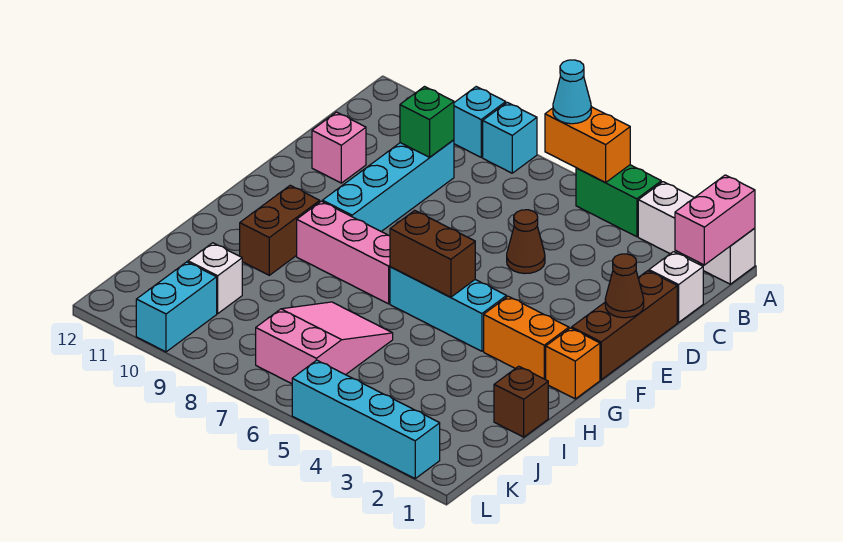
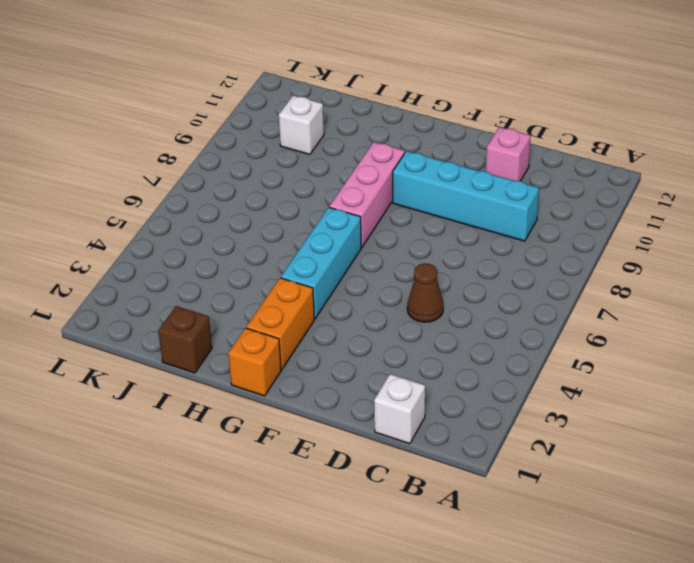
none -> white brick A1:A3 level 1
none -> green brick A4:A5 level 1
none -> cyan brick A8 level 1

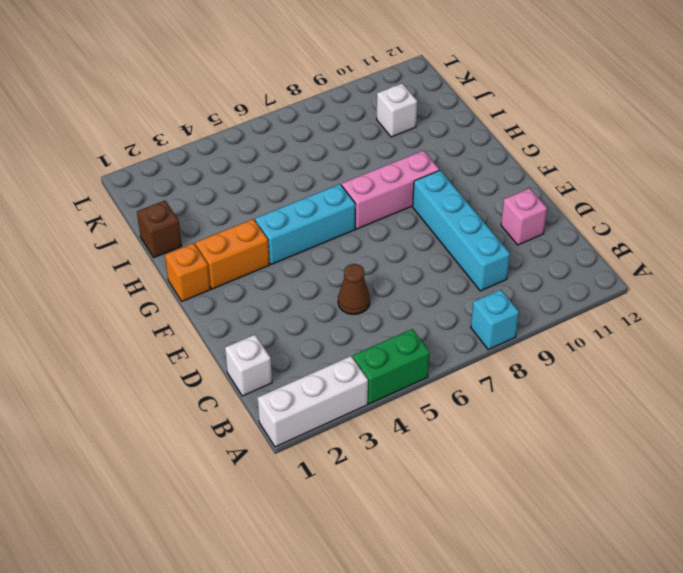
none -> cyan brick A9 level 1
none -> brown brick D1:F1 level 1
none -> brown brick G10:H10 level 1

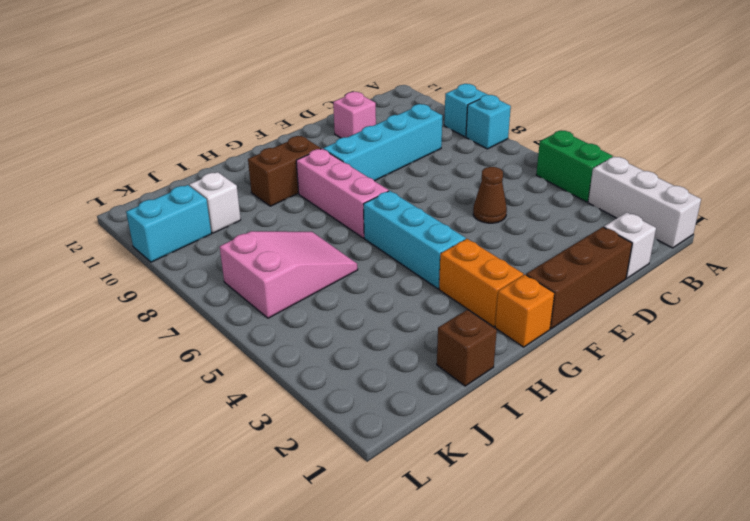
none -> cyan brick L2:L5 level 1
none -> pink brick A1:B1 level 2
none -> orange brick A5:A6 level 2

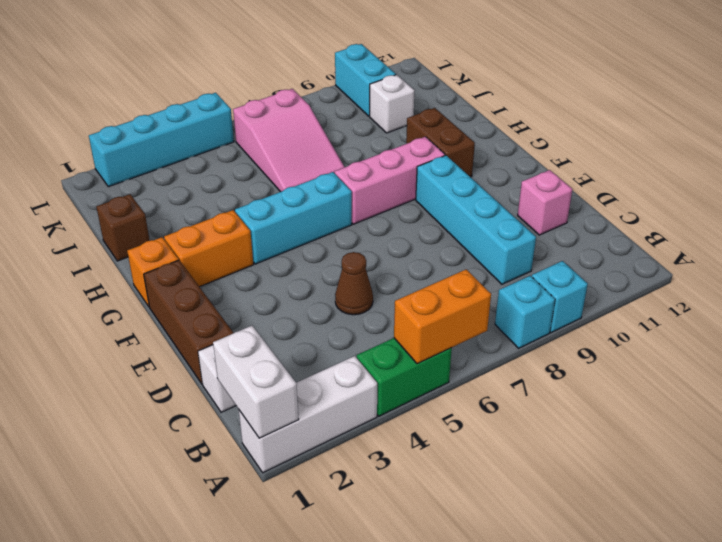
white brick A1:B1 level 2 -> pink brick A1:B1 level 2
none -> green brick C9 level 2
none -> brown cone E1 level 2
none -> brown brick G5:G6 level 2

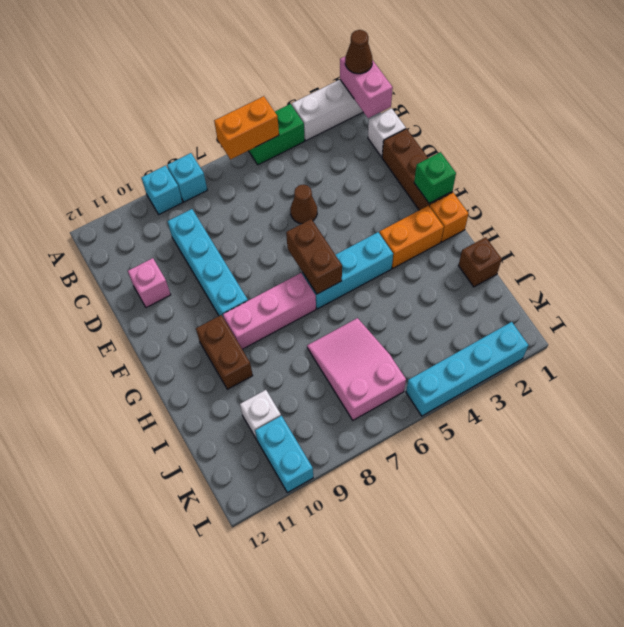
brown cone A1 level 3 -> brown cone E1 level 2
green brick F1 level 2 -> green brick C9 level 2
brown brick F6:G6 level 2 -> brown brick G5:G6 level 2
none -> cyan cone A6 level 3

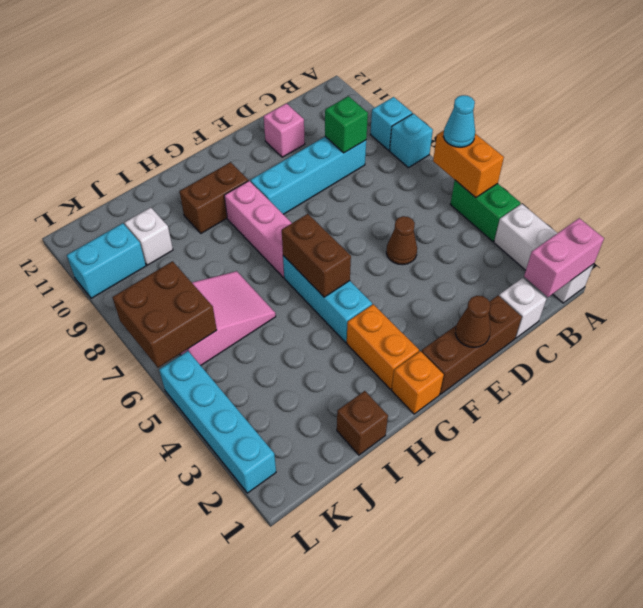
brown brick K6:L7 level 2 -> none

